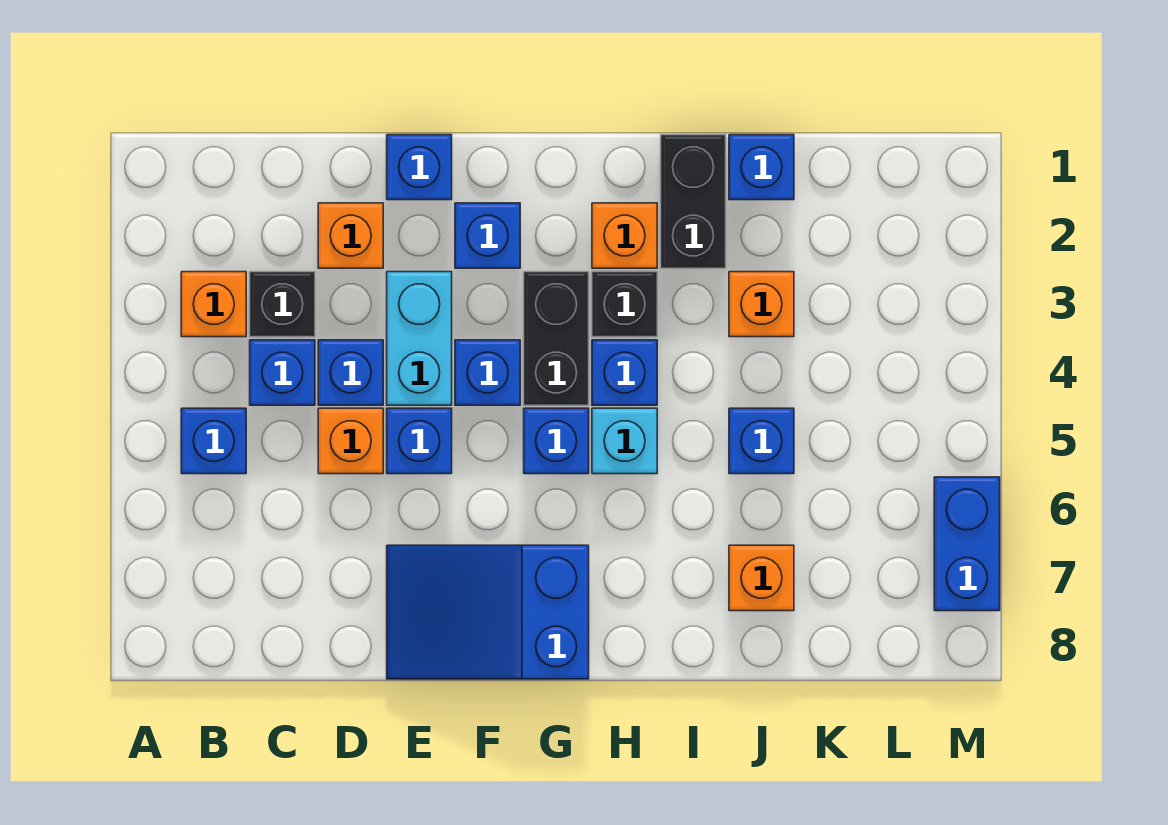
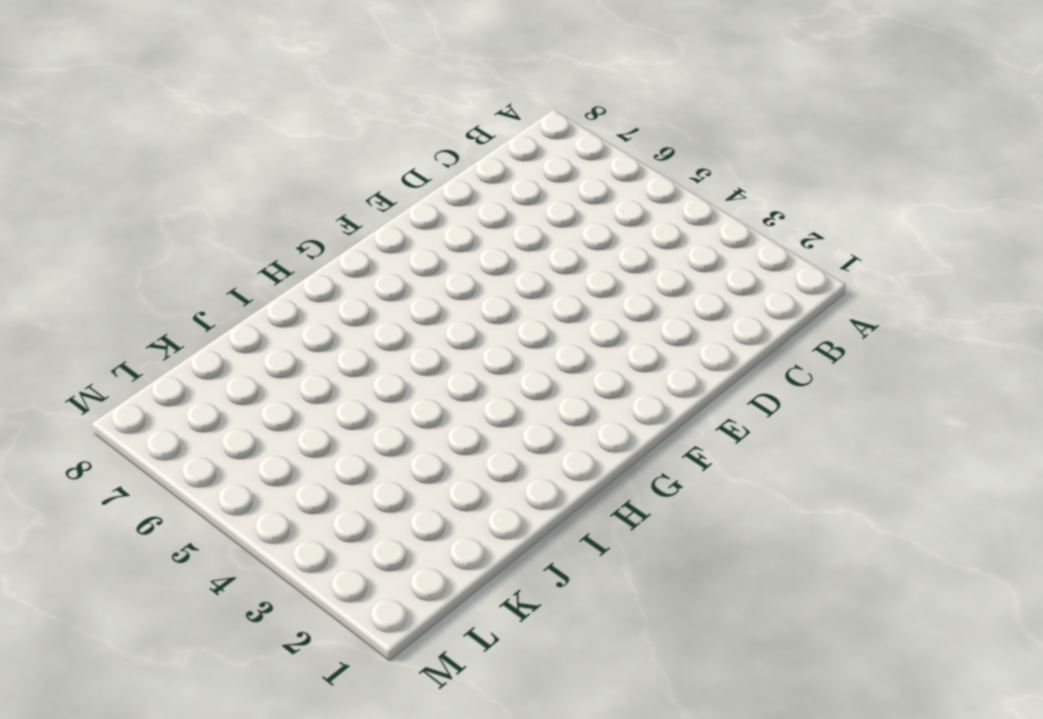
none -> orange brick B3 level 1
none -> blue brick B5 level 1
none -> black brick C3 level 1

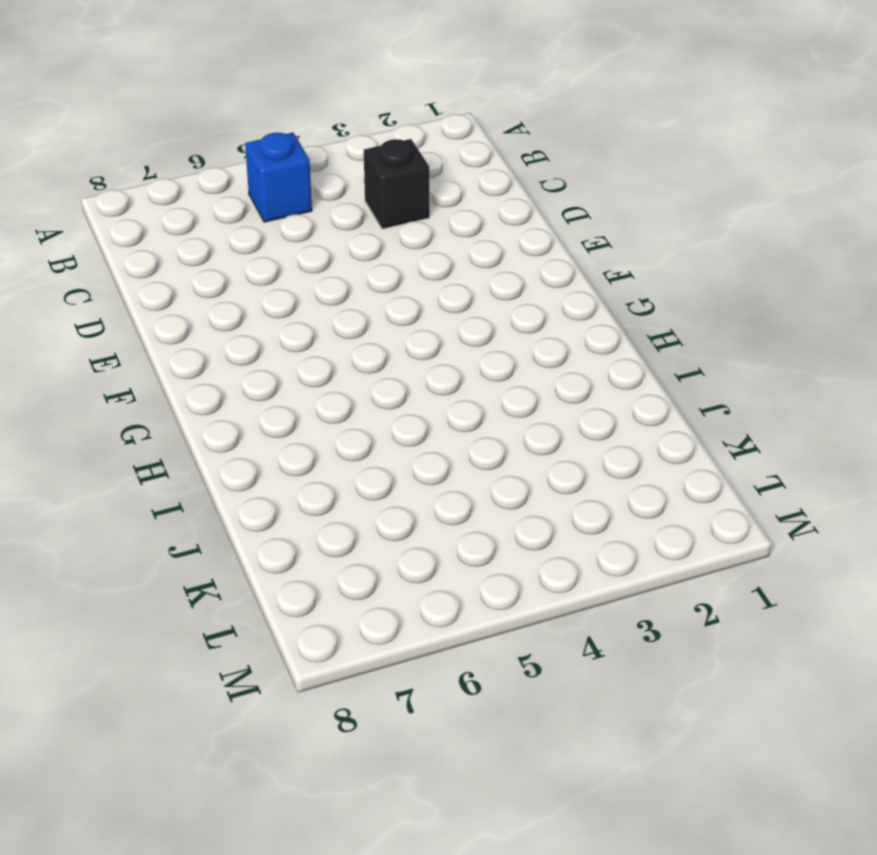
none -> orange brick B3 level 1
none -> blue brick C4 level 1
none -> orange brick D2 level 1

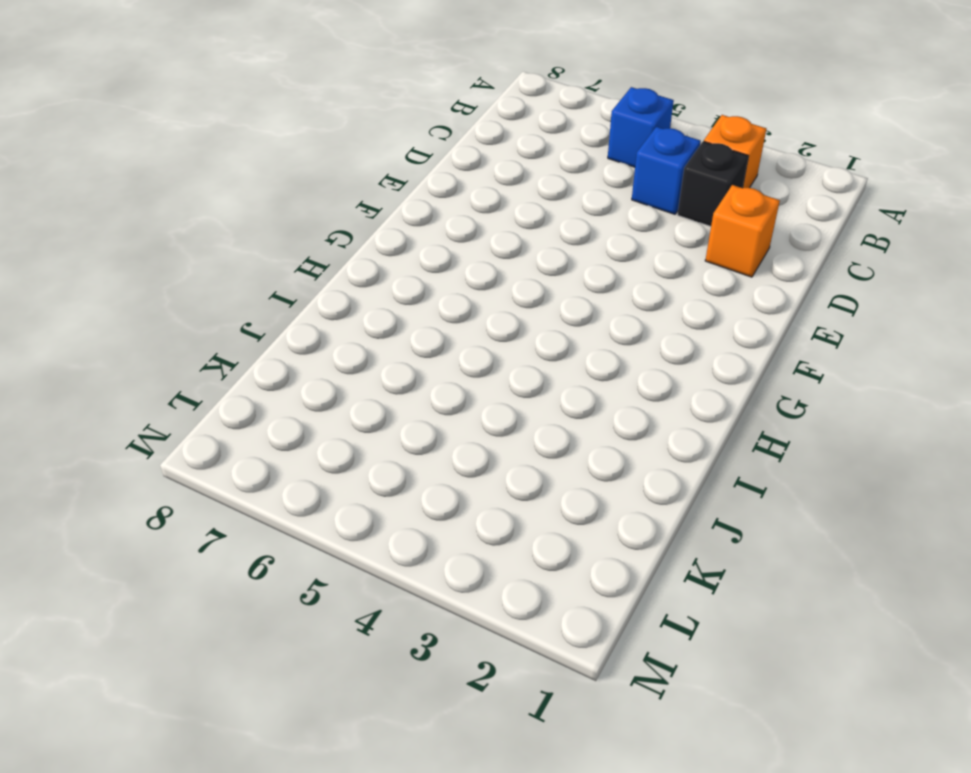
none -> blue brick D4 level 1
none -> orange brick D5 level 1
none -> blue brick E1 level 1

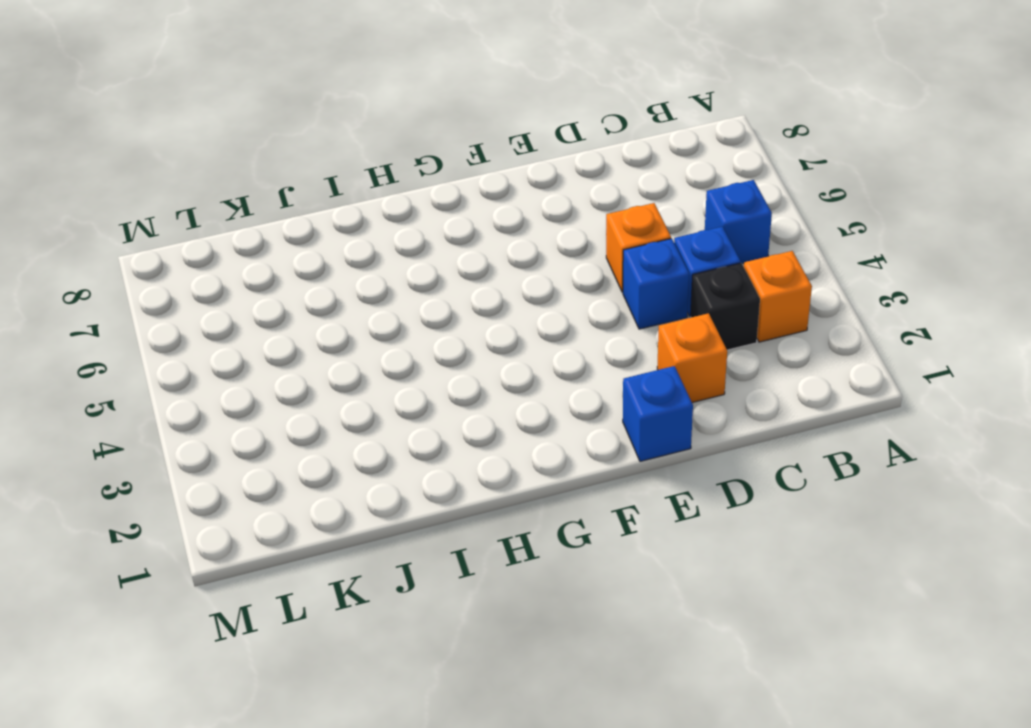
none -> cyan brick E3:E4 level 1
none -> blue brick E5 level 1
none -> blue slope E7:G8 level 1 top G

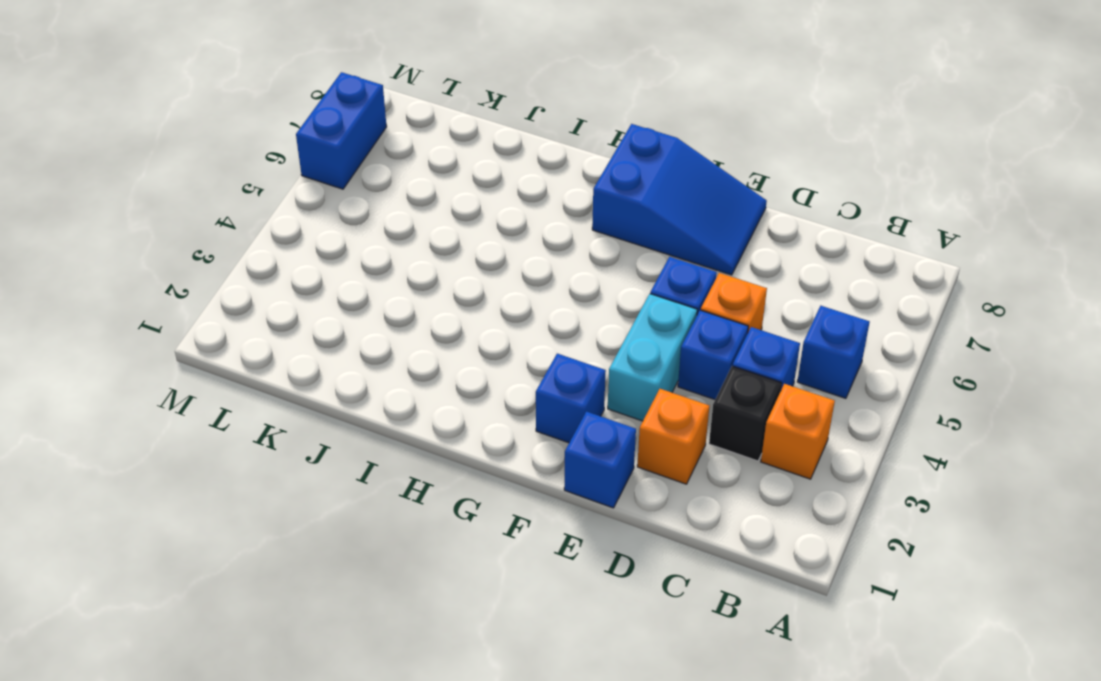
none -> blue brick F4 level 1
none -> black brick G3:G4 level 1
none -> blue brick G5 level 1

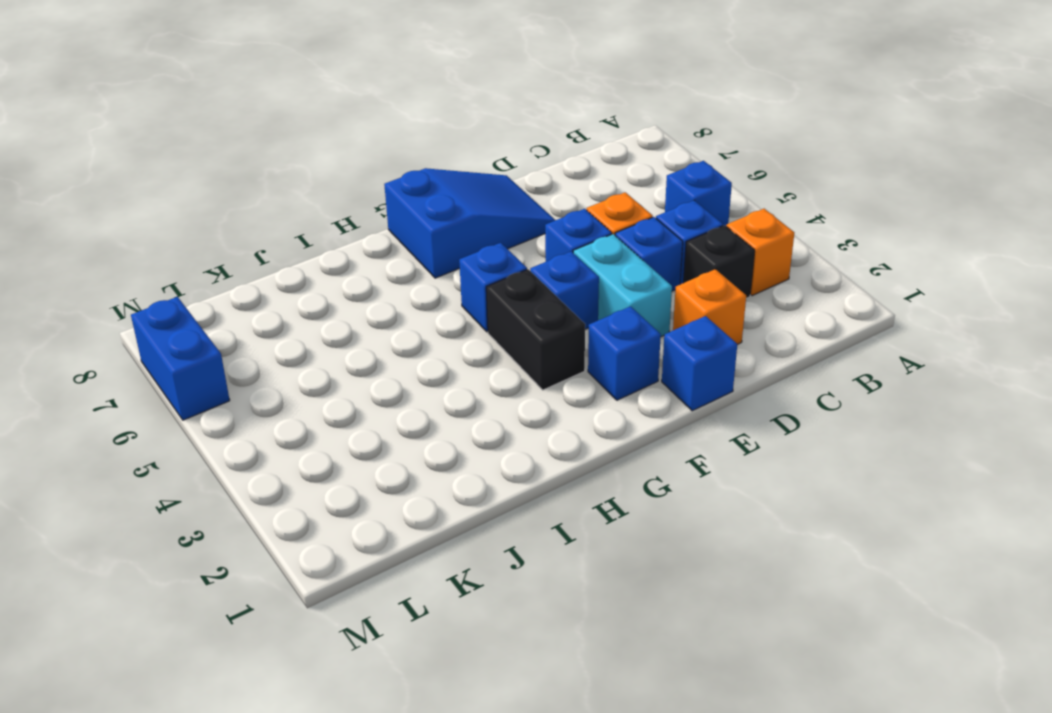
none -> orange brick H2 level 1
none -> black brick H3 level 1
none -> blue brick H4 level 1

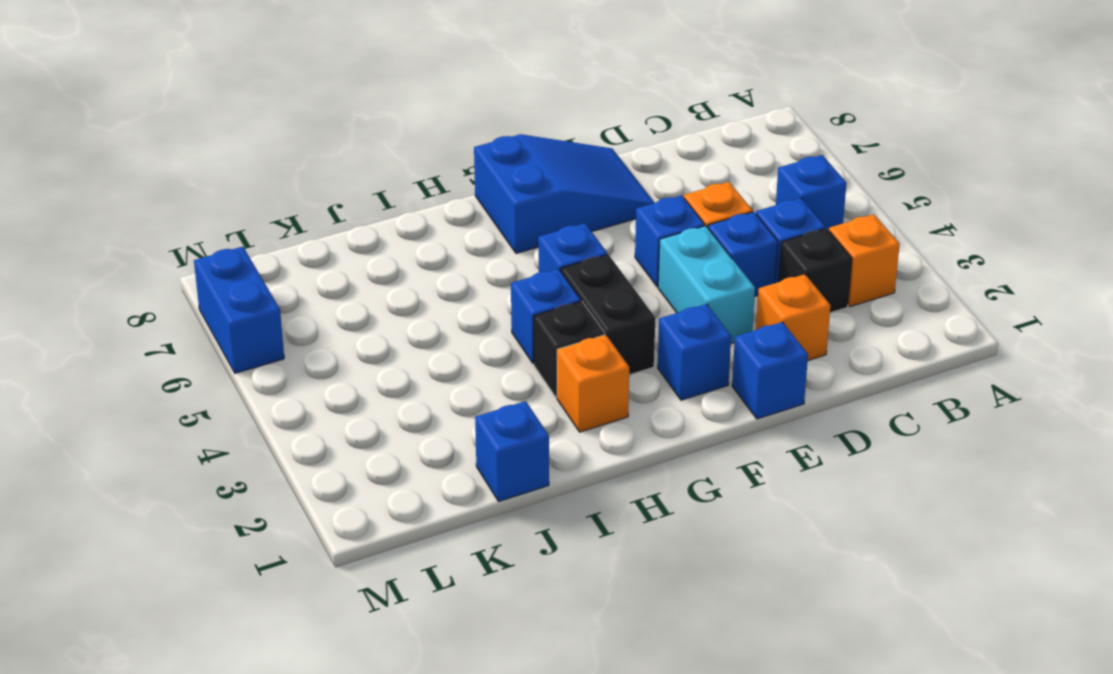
none -> blue brick F4 level 1
none -> cyan brick H5 level 1
none -> black brick I1:I2 level 1

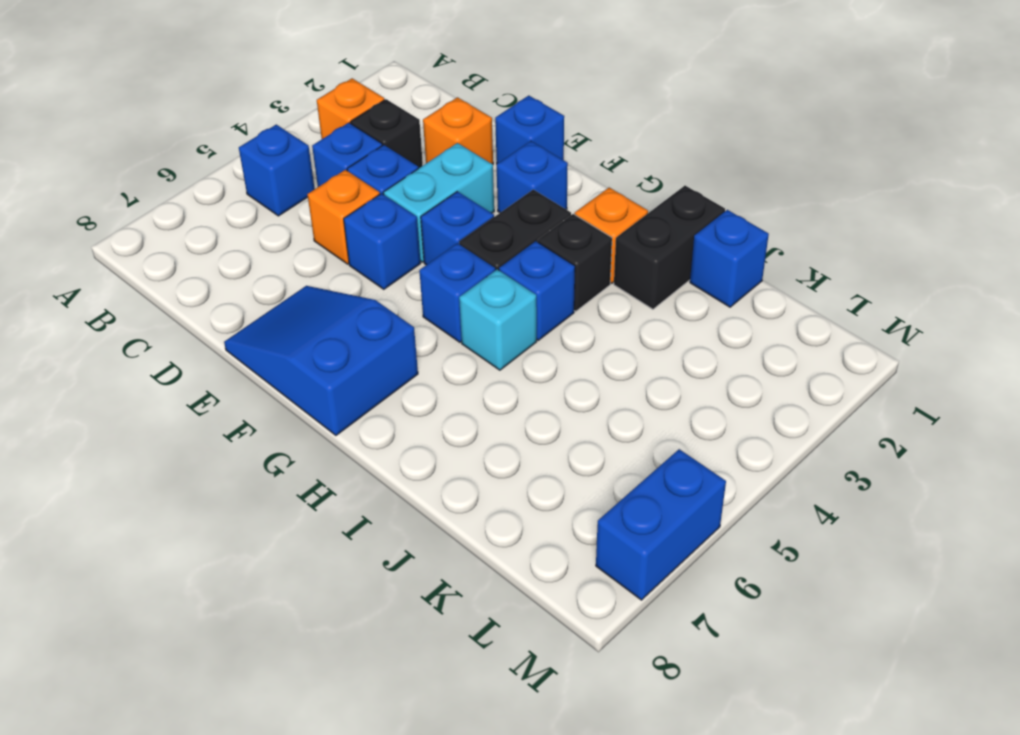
none -> orange brick J3 level 1
none -> blue brick J5 level 1
none -> orange brick J7 level 1

